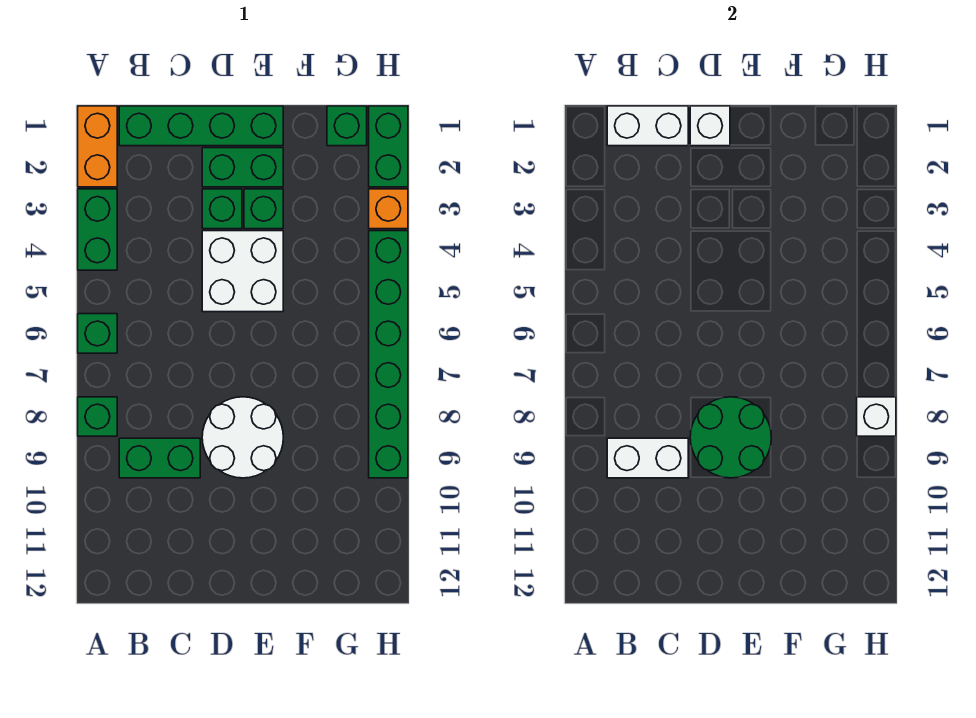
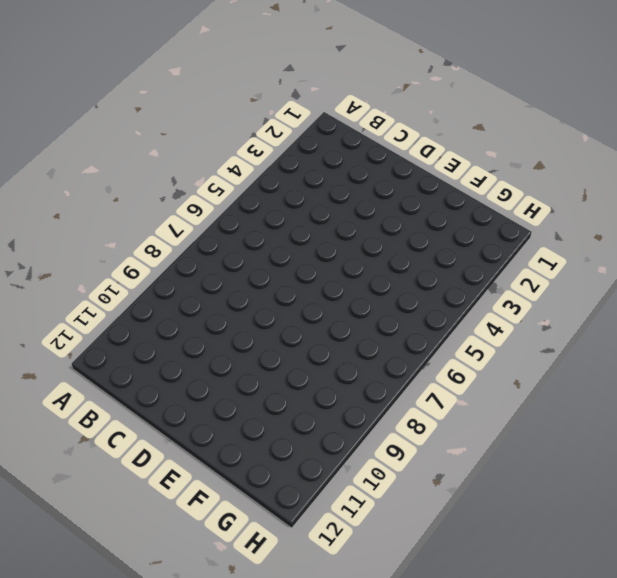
none -> orange brick A1:A2 level 1
none -> green brick A3:A4 level 1
none -> green brick A6 level 1

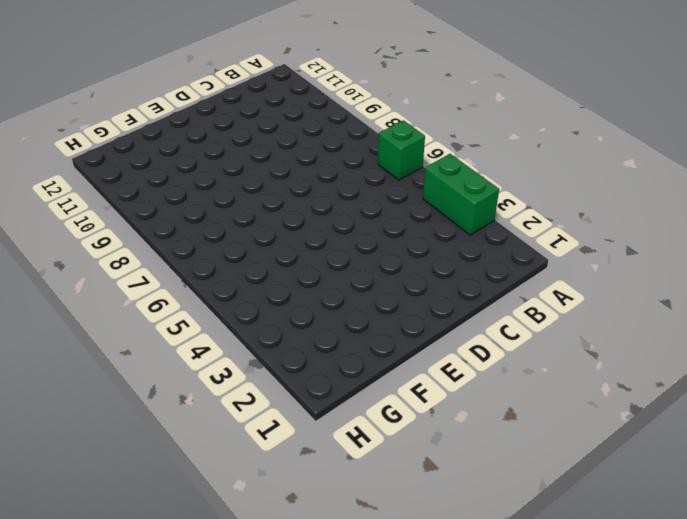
none -> orange brick A1:A2 level 1
none -> green brick A8 level 1
none -> green brick B1:E1 level 1

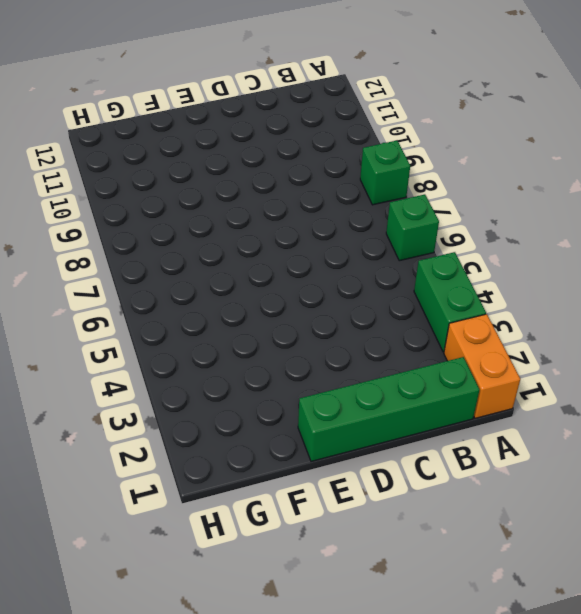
none -> green brick B9:C9 level 1
none -> green brick D2:E2 level 1
none -> green brick D3 level 1

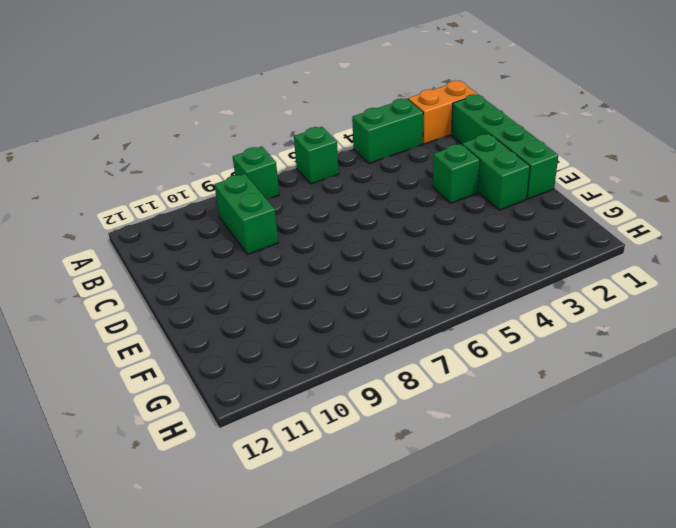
none -> white brick D4:E5 level 1
none -> white round brick D8:E9 level 1
none -> green brick E3 level 1

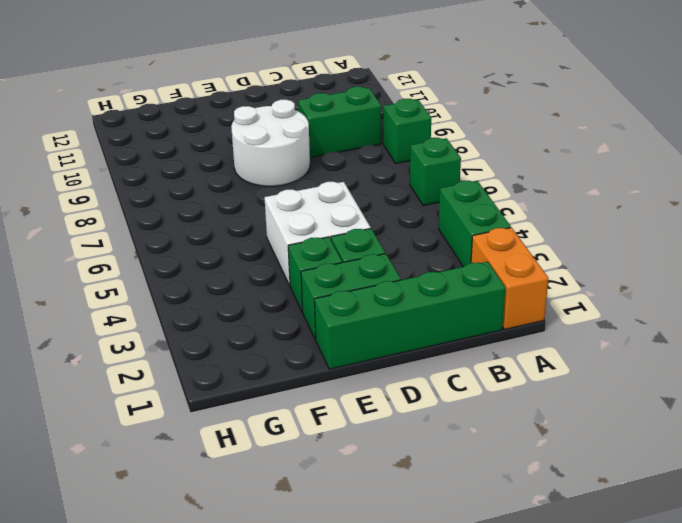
none -> green brick G1 level 1
none -> green brick H1:H2 level 1
none -> orange brick H3 level 1

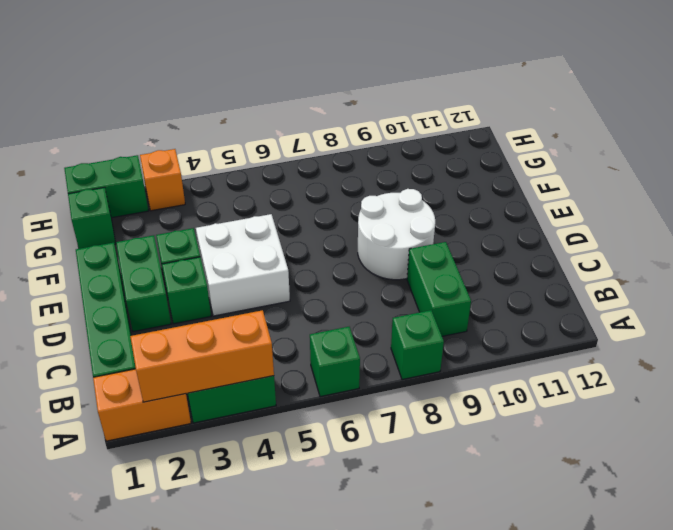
orange brick A2:A4 level 2 -> none
none -> green brick H4:H9 level 1
none -> white brick B1:C1 level 2
none -> white brick B9:C9 level 2

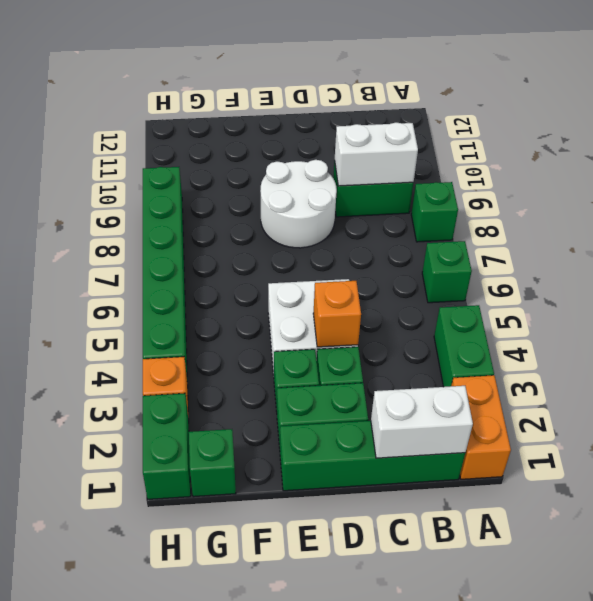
orange brick D4 level 2 -> none
none -> white brick D1 level 2
none -> green round brick D8:E9 level 2
none -> white brick H8 level 2

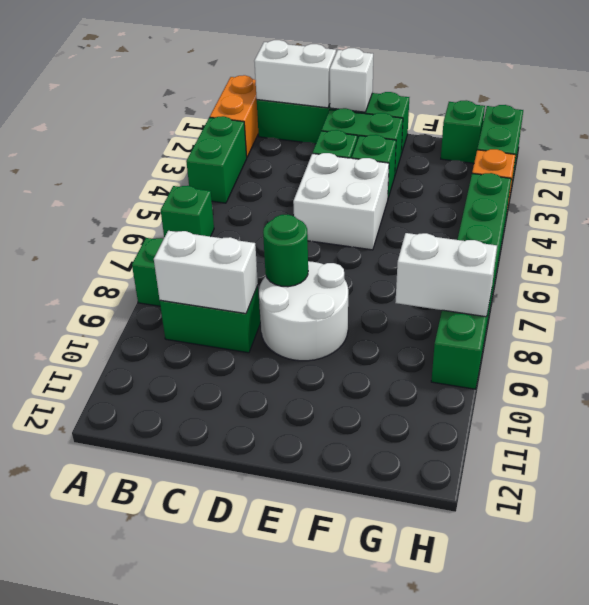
green round brick D8 level 2 -> green round brick D8:E9 level 2
white brick G8:H8 level 2 -> white brick H8 level 2

